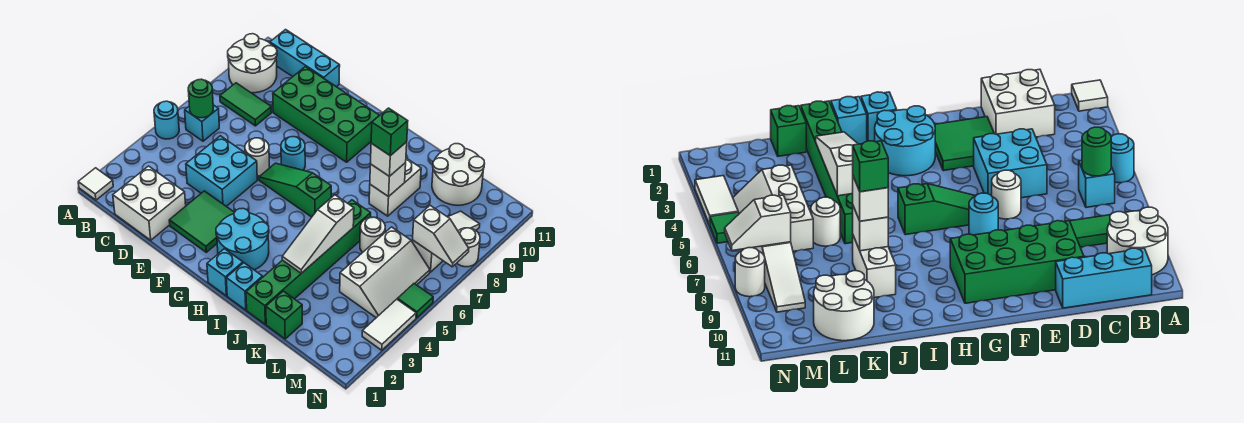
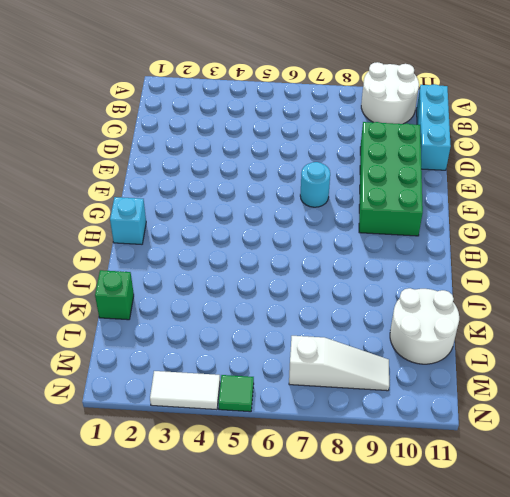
none -> white tile A1 level 1
none -> cyan round brick A5 level 1
none -> cyan brick B6 level 1
none -> green tile B8:C8 level 1

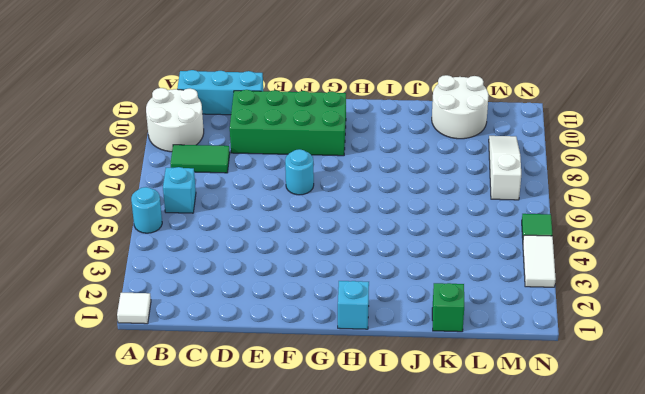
none -> white brick C1:D2 level 1
none -> cyan brick D4:E5 level 1
none -> green tile E2:F3 level 1
none -> white round brick E6 level 1

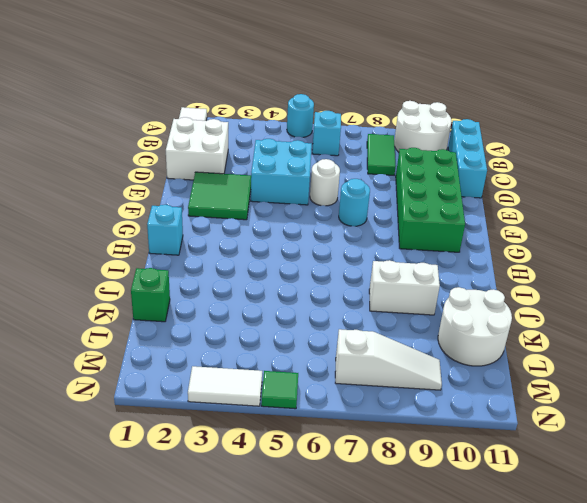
none -> green slope F6:H6 level 1 top H
none -> cyan round brick G2:H3 level 1
none -> cyan brick I1 level 1
none -> green brick J1:J6 level 1

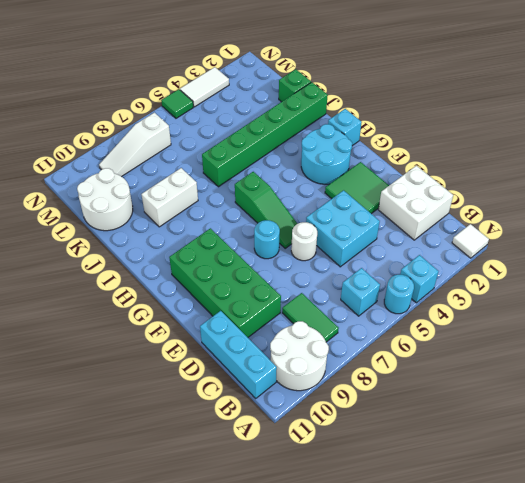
cyan brick A4 level 1 -> cyan brick I1 level 1
none -> white round brick K6 level 1
none -> white slope L4:M6 level 1 top L
none -> white round brick N8 level 1
none -> green round brick B6 level 2

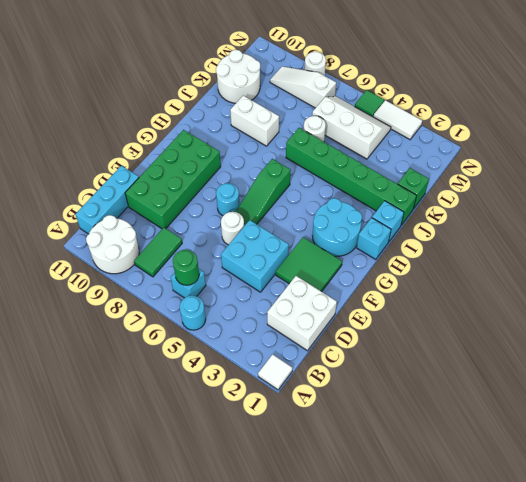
none -> white slope J3:J5 level 2 top 5
none -> white brick J8 level 2
none -> white slope M7:N7 level 2 top M
none -> white brick J8 level 3

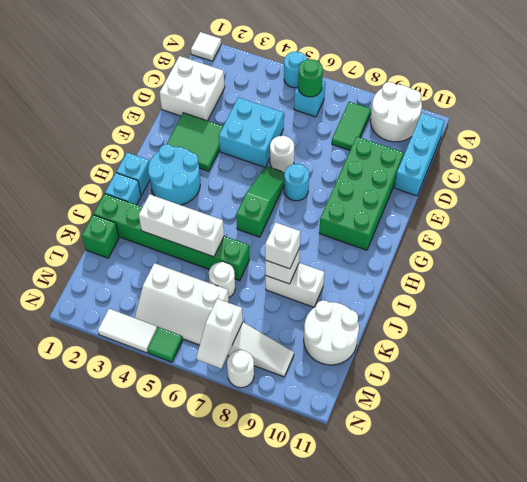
white brick J3:J5 level 2 -> white slope J3:J5 level 2 top 5
none -> green brick J8 level 4

